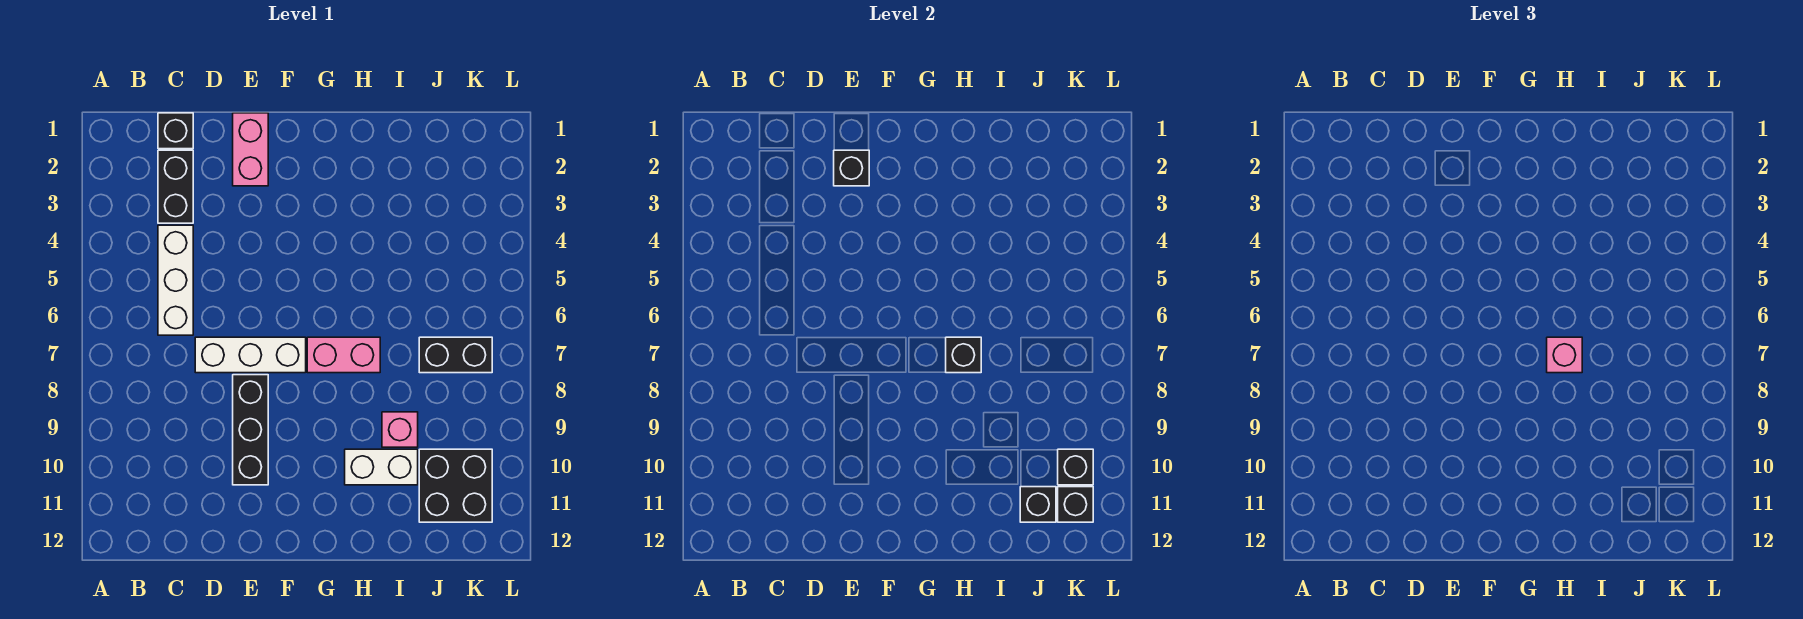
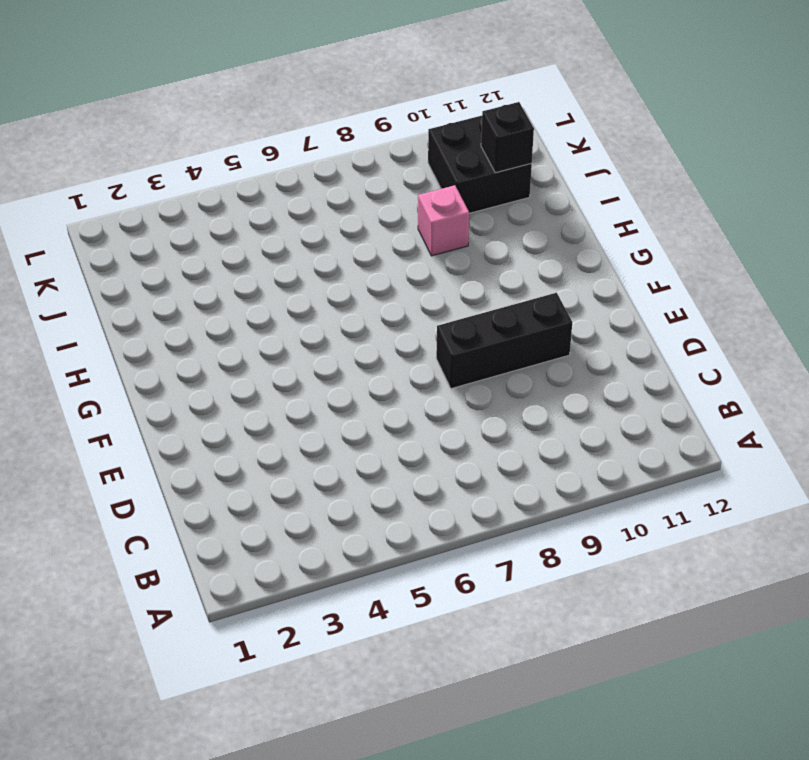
none -> black brick C1 level 1
none -> black brick C2:C3 level 1
none -> white brick C4:C6 level 1

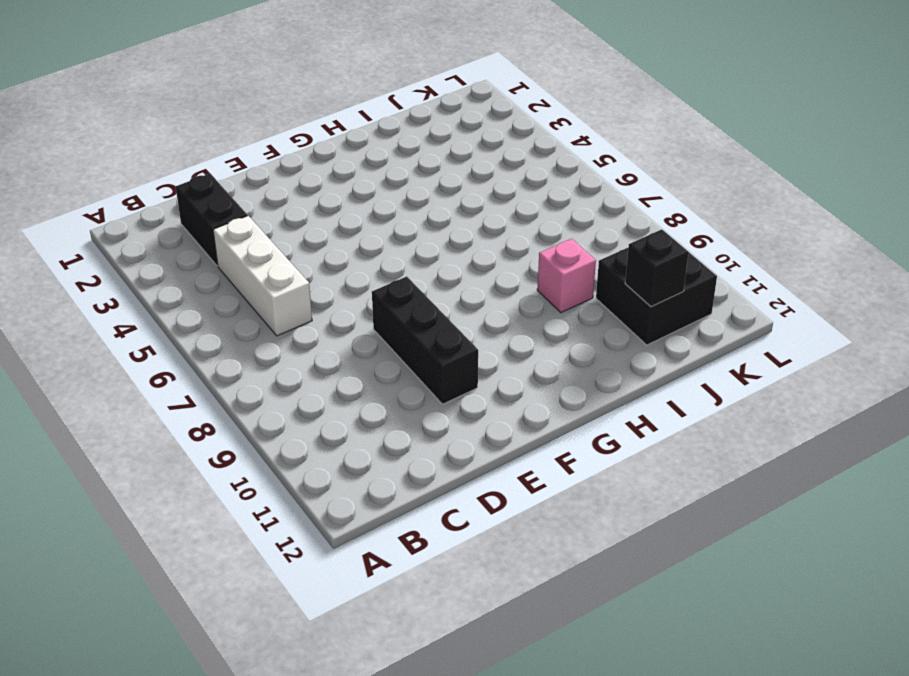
none -> black brick C1 level 1
none -> white brick D7:F7 level 1
none -> pink brick E1:E2 level 1

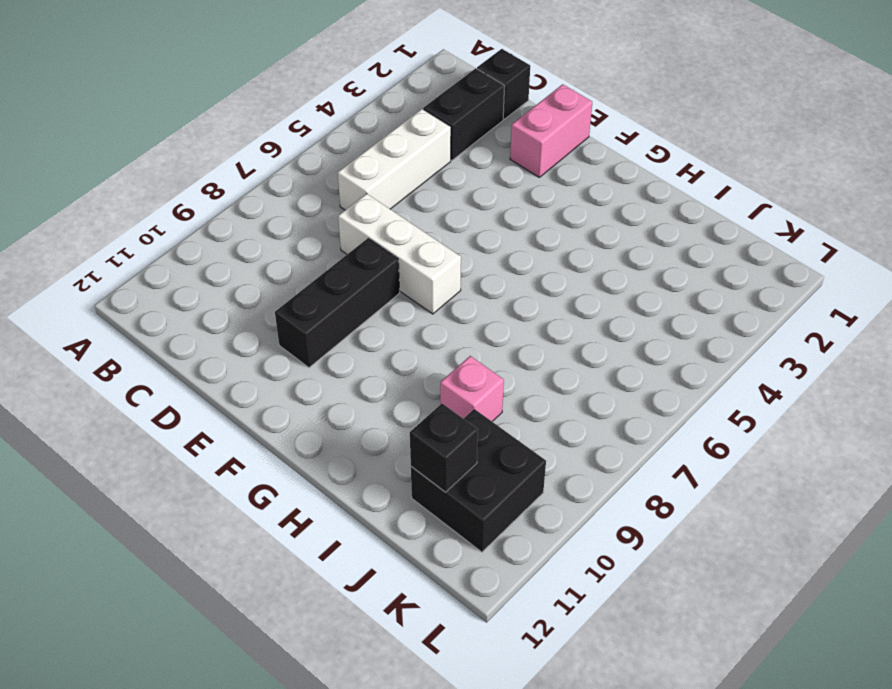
none -> pink brick G7:H7 level 1
none -> white brick H10:I10 level 1
none -> black brick J7:K7 level 1

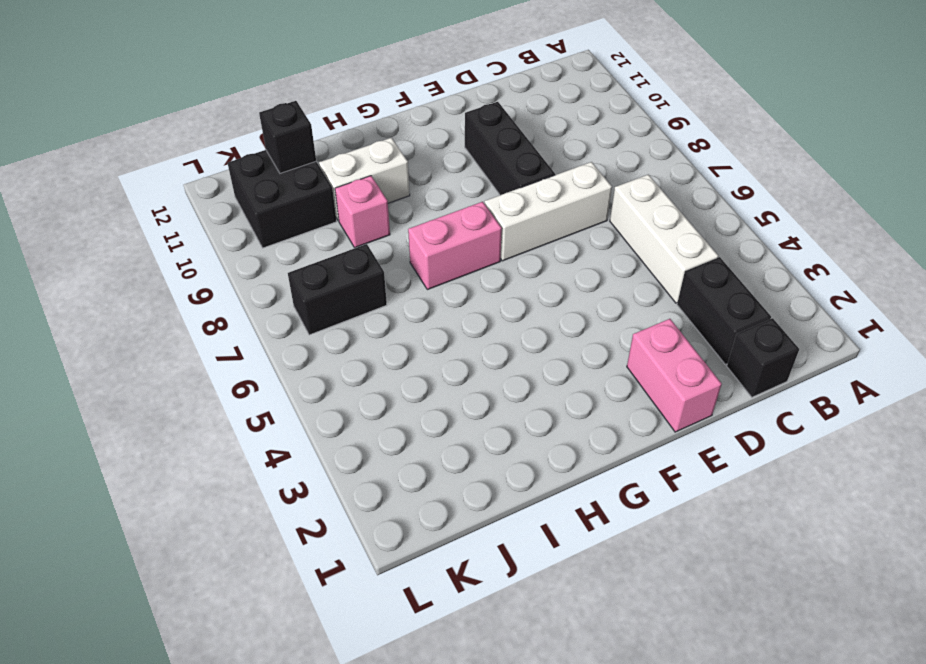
none -> black brick E2 level 2
none -> black brick H7 level 2
none -> black brick K10 level 2

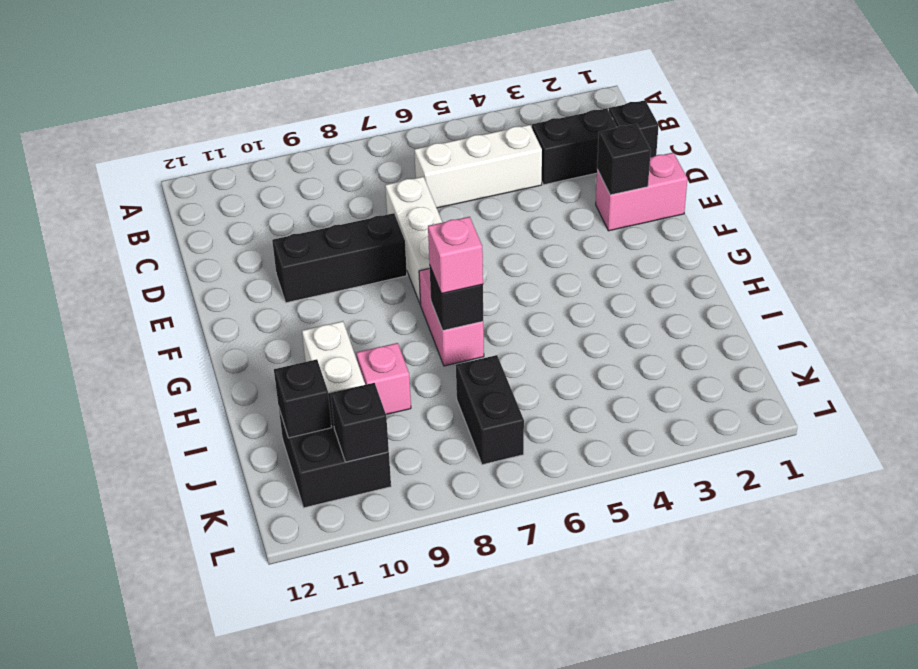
none -> black brick K11 level 2

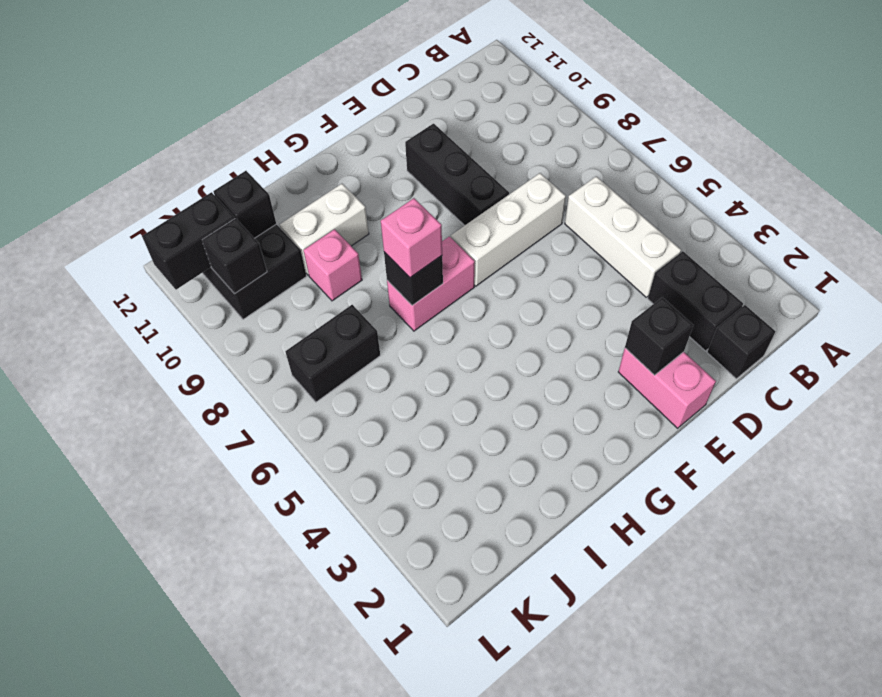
black brick K11:L11 level 2 -> black brick K11 level 2

